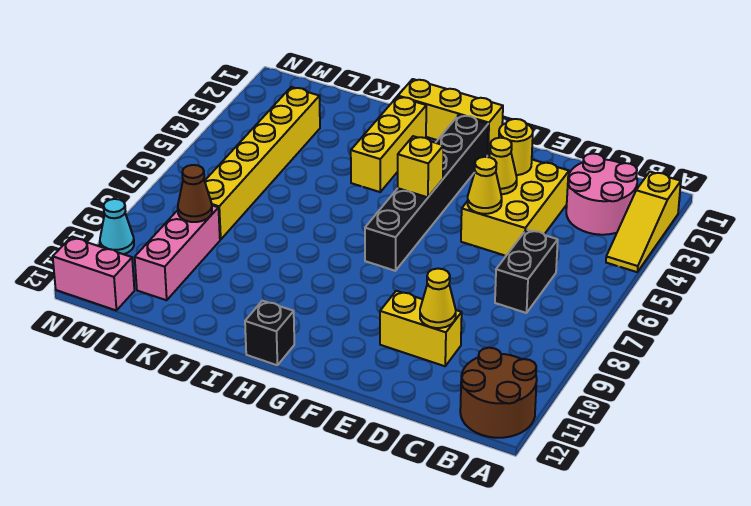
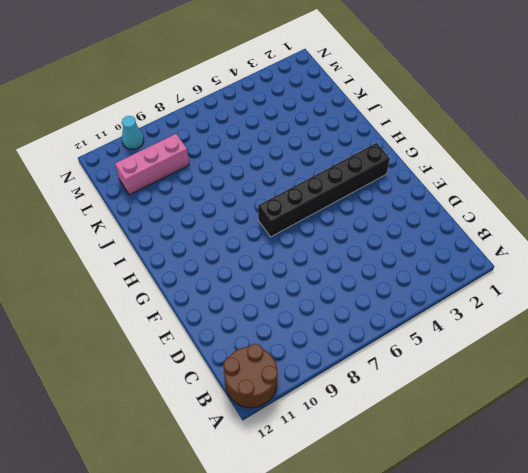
none -> yellow slope A2:A4 level 1 top 2
none -> pink round brick B2:C3 level 1
none -> black brick C6:C7 level 1

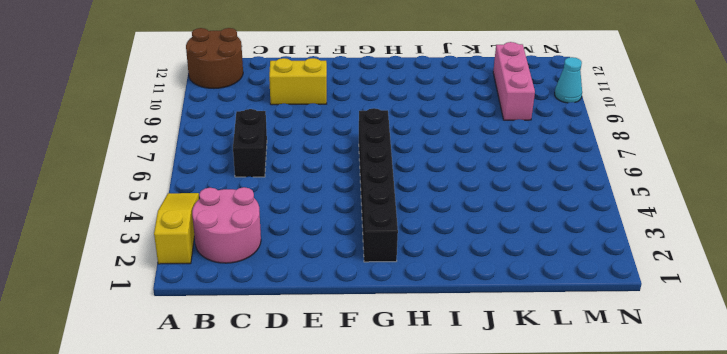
none -> yellow brick D3:E5 level 1
none -> yellow brick G1:I1 level 1
none -> black brick H12 level 1

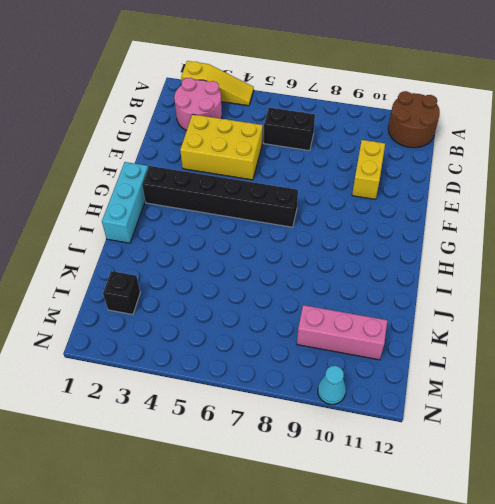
cyan brick G1:I1 level 1 -> yellow brick G1:I1 level 1
black brick L2 level 1 -> black brick H12 level 1
none -> yellow brick I2:I4 level 1
none -> yellow brick L3:L8 level 1
none -> pink brick M12:N12 level 1

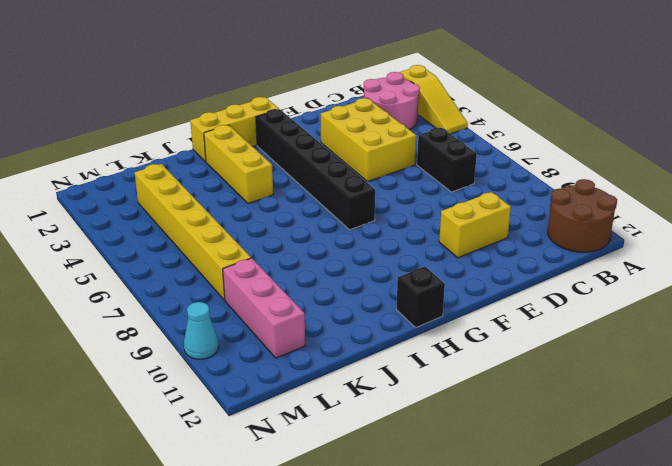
none -> pink brick M12:N12 level 1
none -> yellow cone D10 level 2
none -> yellow round brick E3 level 2

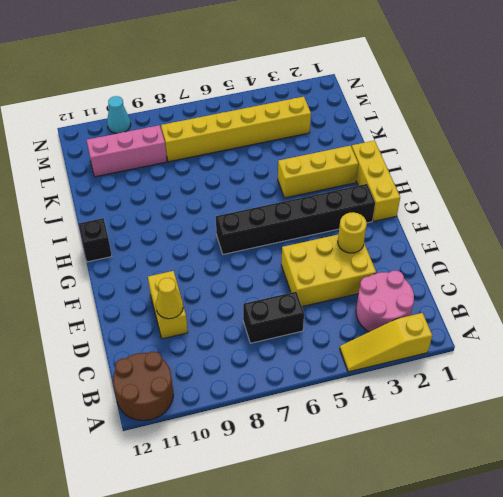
none -> pink brick M12:N12 level 1
none -> yellow cone E4 level 2
none -> yellow cone E5 level 2

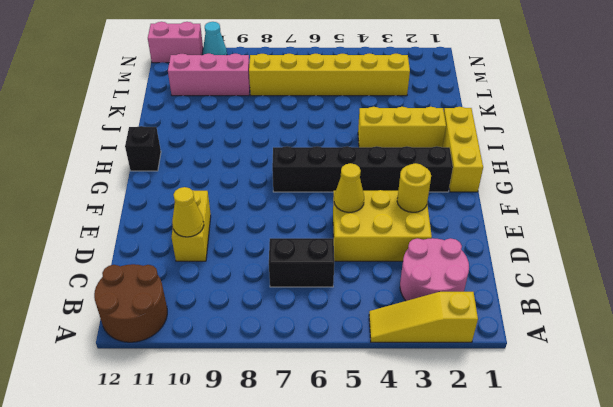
pink brick N11:N12 level 1 -> pink brick M12:N12 level 1
none -> yellow cone E4 level 2
none -> yellow brick G5 level 2
none -> brown cone L9 level 2

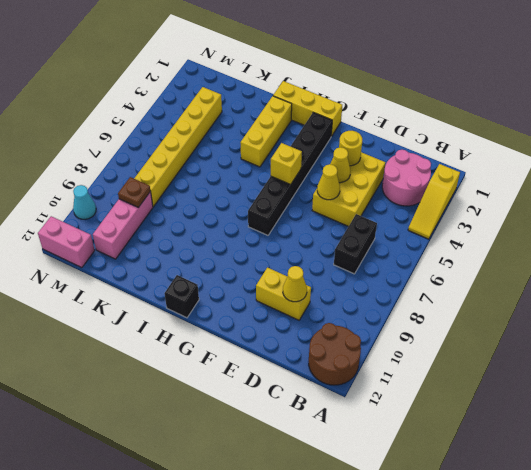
brown plate L9 level 2 -> brown cone L9 level 2

